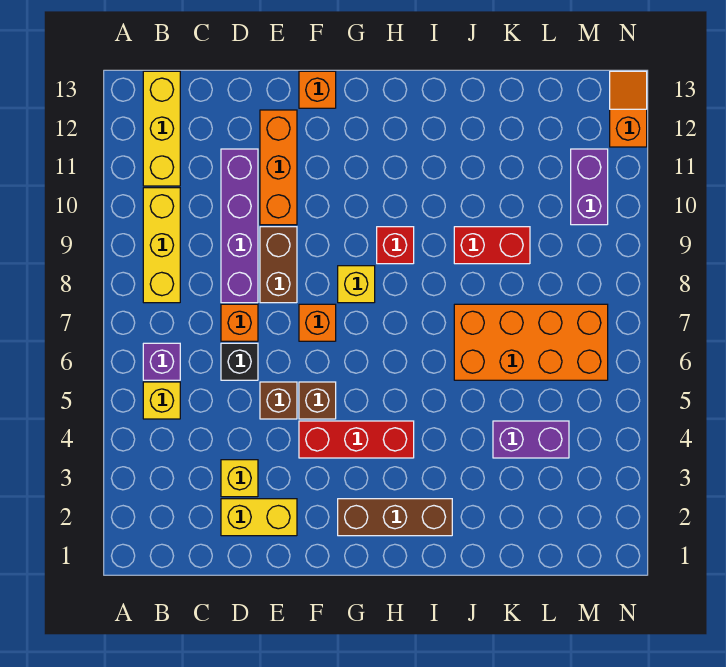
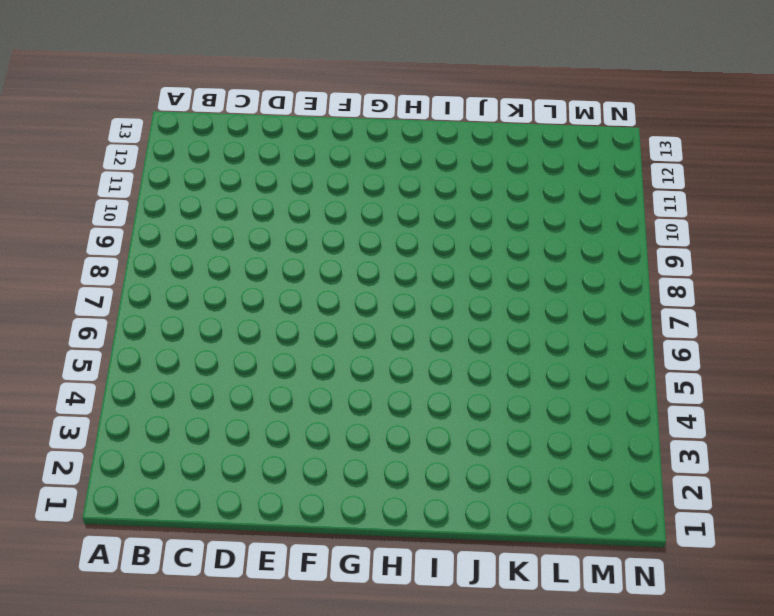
none -> yellow brick B5 level 1
none -> purple brick B6 level 1
none -> yellow brick B8:B10 level 1

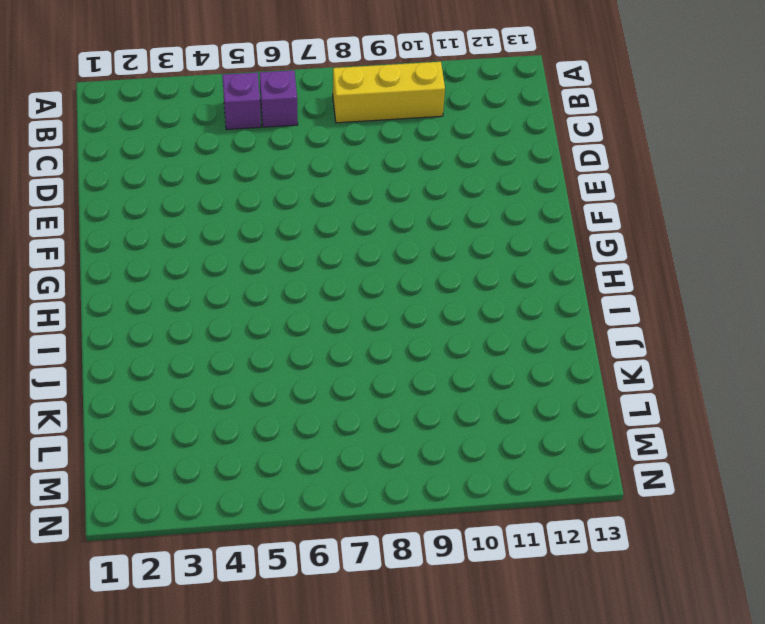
purple brick B5 level 1 -> yellow brick B5 level 1
none -> yellow brick B11:B13 level 1
none -> yellow brick D2:E2 level 1
none -> yellow brick D3 level 1

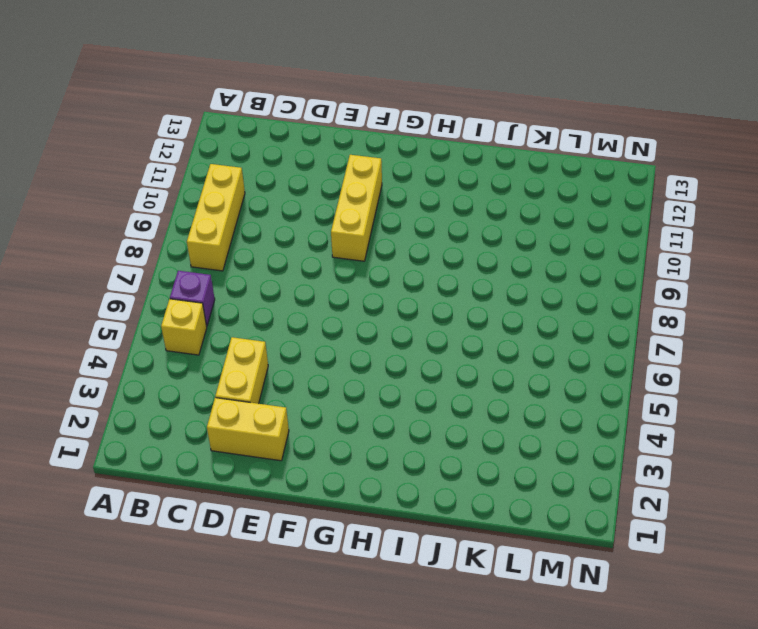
yellow brick D3:D4 level 1 -> yellow brick D3 level 1
yellow brick F9:F11 level 1 -> yellow brick B11:B13 level 1
none -> black brick D6 level 1
none -> orange brick D7 level 1
none -> purple brick D8:D11 level 1

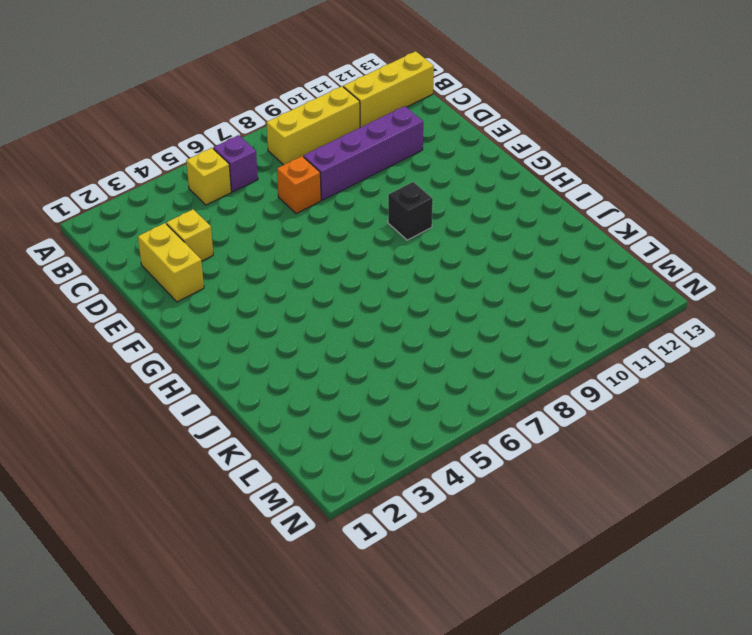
black brick G9 level 1 -> black brick D6 level 1
none -> brown brick E5 level 1
none -> brown brick E8:E9 level 1
none -> orange brick E10:E12 level 1

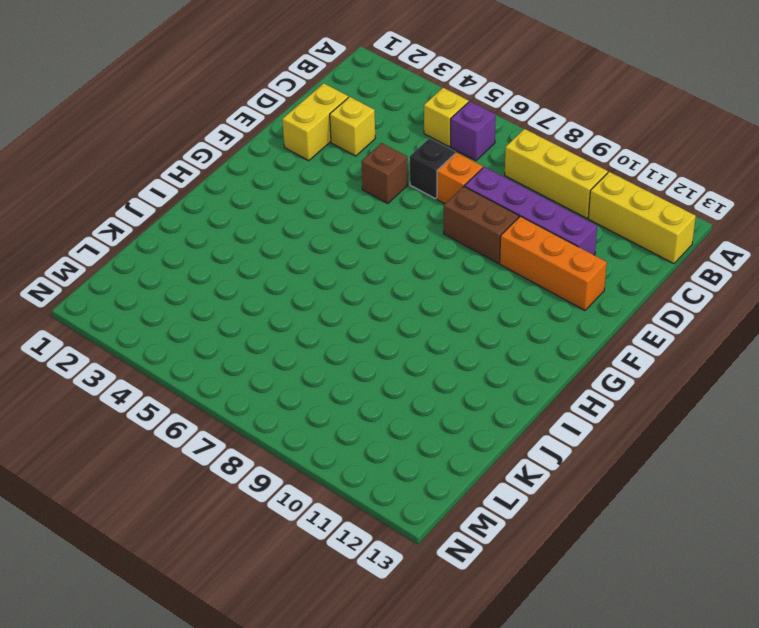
none -> red brick F4:H4 level 1
none -> brown brick F5 level 1
none -> orange brick F7 level 1

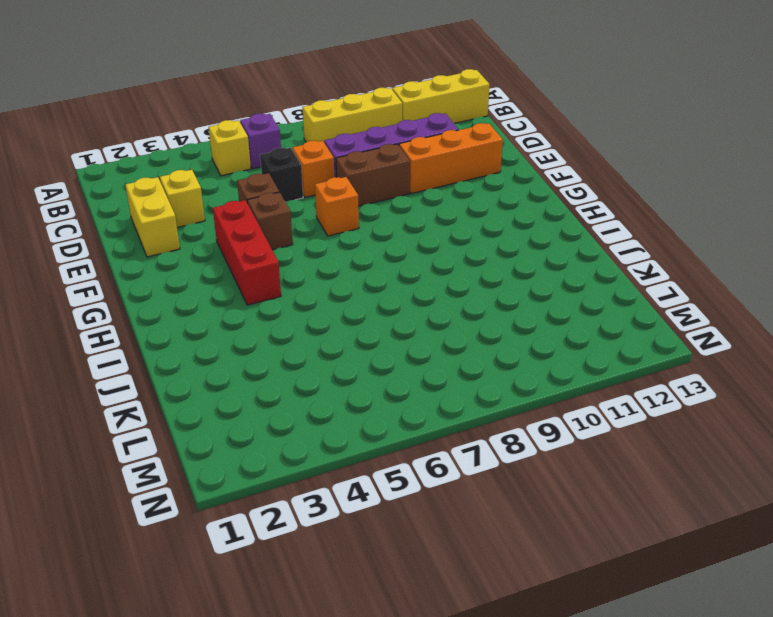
none -> orange brick F13 level 1
none -> brown brick G2:I2 level 1
none -> yellow brick G8 level 1

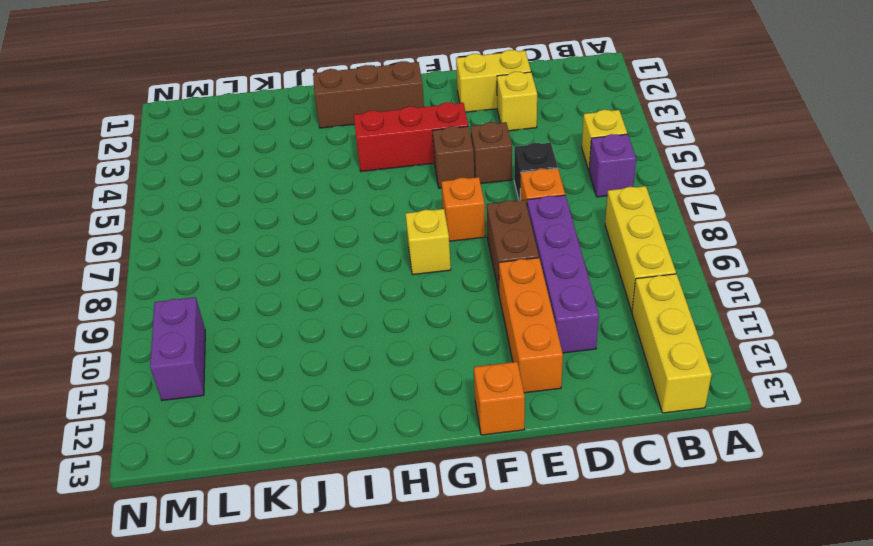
none -> red brick H9 level 1
none -> orange brick J6:M7 level 1
none -> red brick J9:K9 level 1

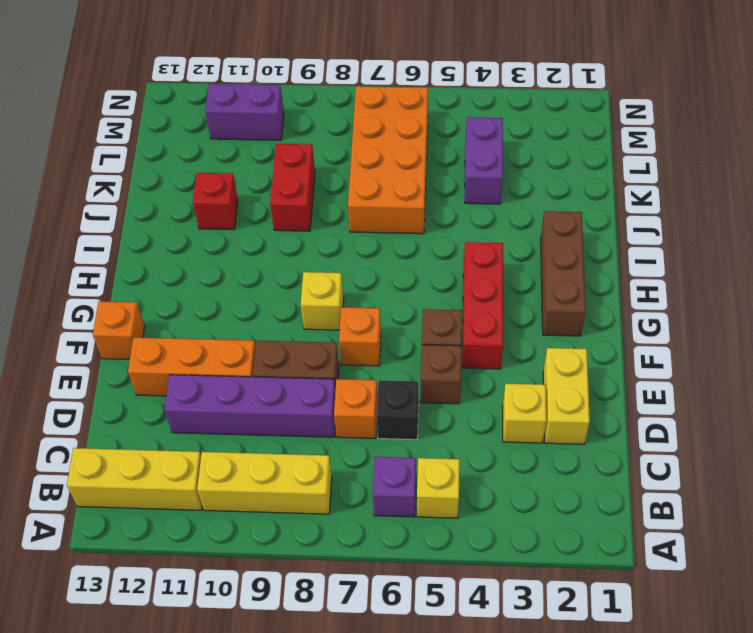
red brick J11 level 1 -> red brick H9 level 1
none -> orange slope N12:N13 level 1 top 12

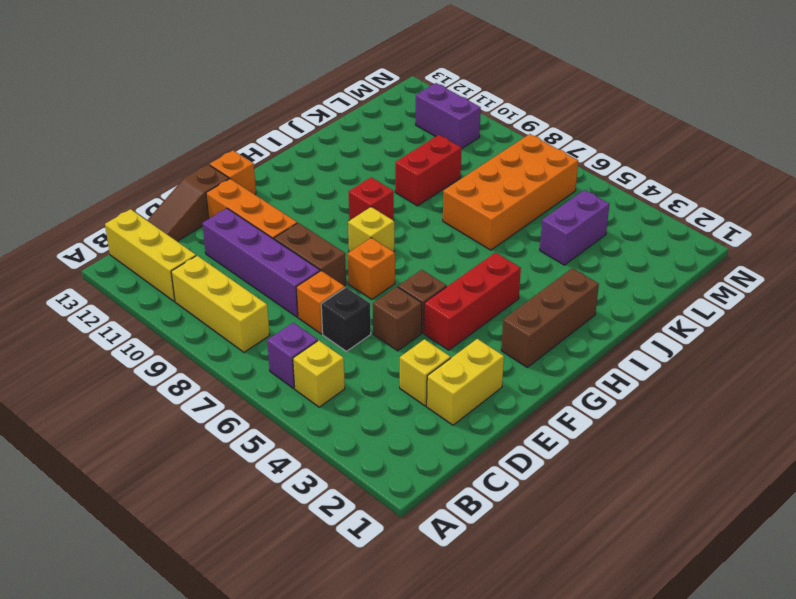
brown slope C13:E13 level 1 top E -> none
none -> orange slope N12:N13 level 1 top 12

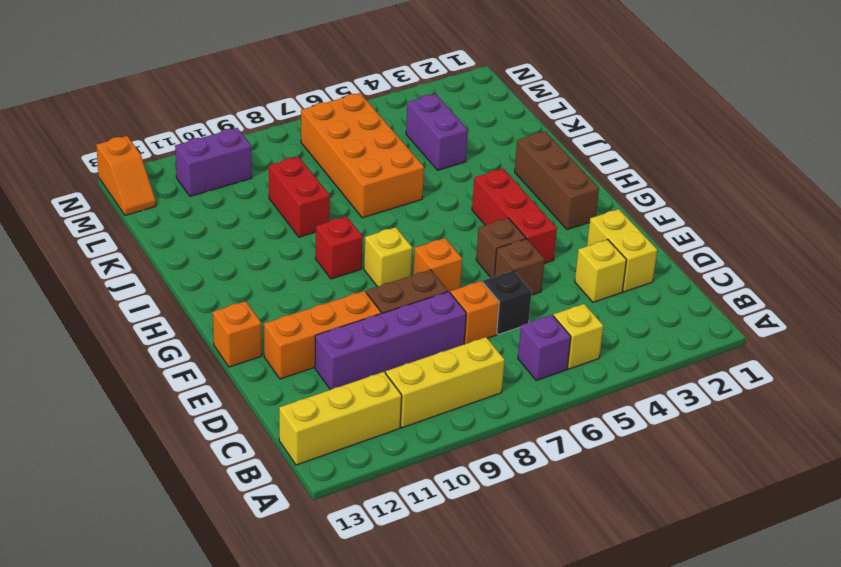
orange slope M13:N13 level 1 top N -> orange slope N12:N13 level 1 top 12

